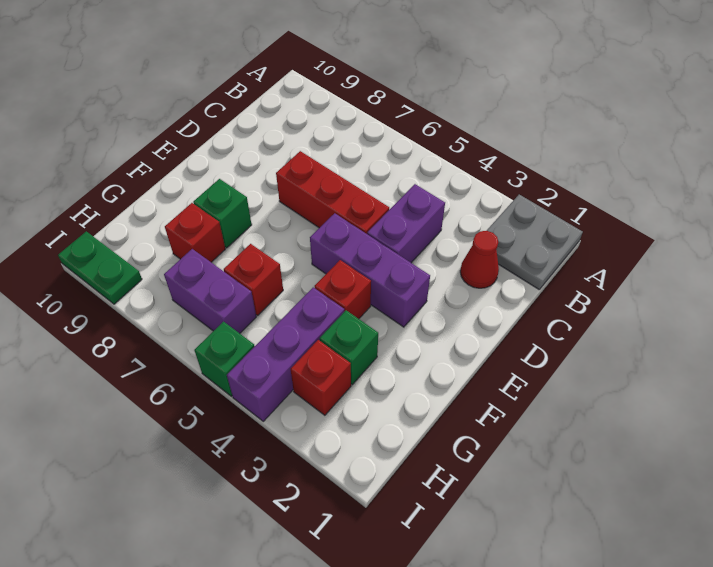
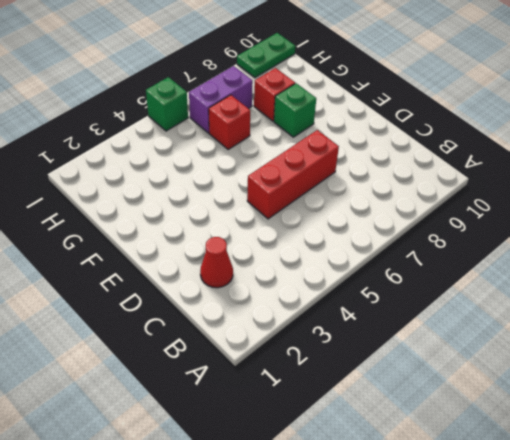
none -> grey plate A1:B2 level 1
none -> purple brick C4:D4 level 1
none -> purple brick E3:E5 level 1

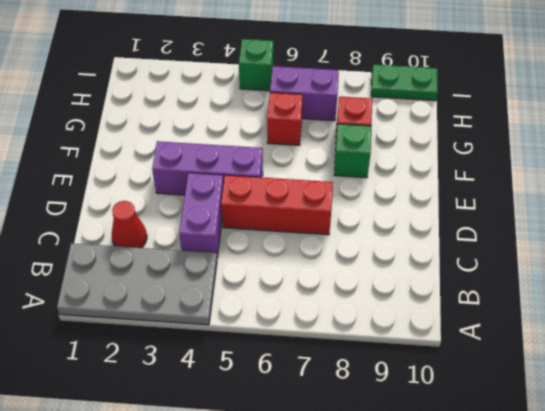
grey plate A1:B4 level 1 -> grey plate A1:B2 level 1
none -> red brick F4 level 1
none -> green brick G3 level 1
none -> purple brick G4:I4 level 1

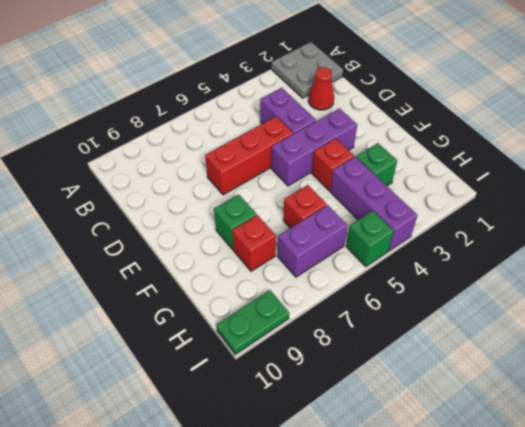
none -> red brick H3 level 1

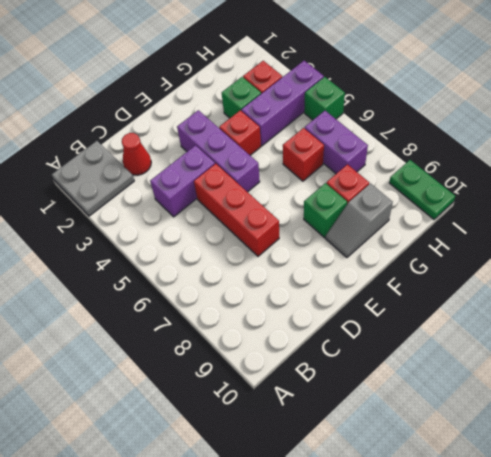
grey slope F9:G9 level 1 top G -> none

